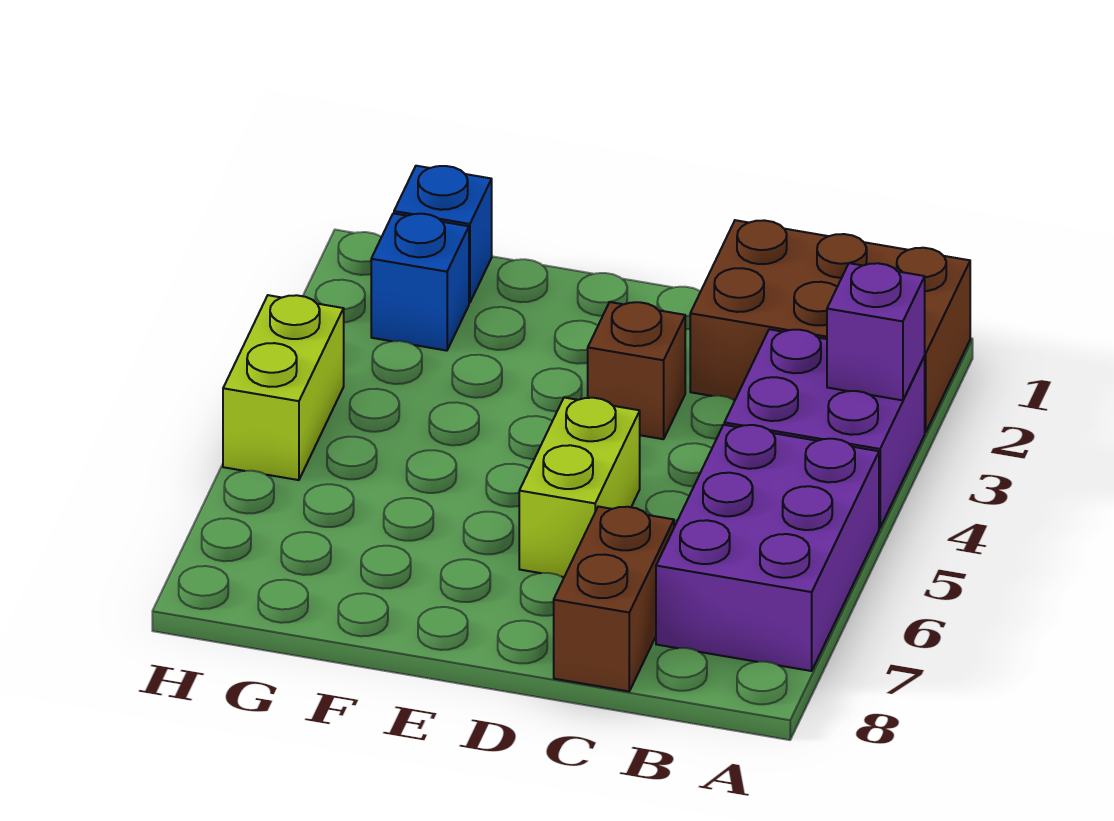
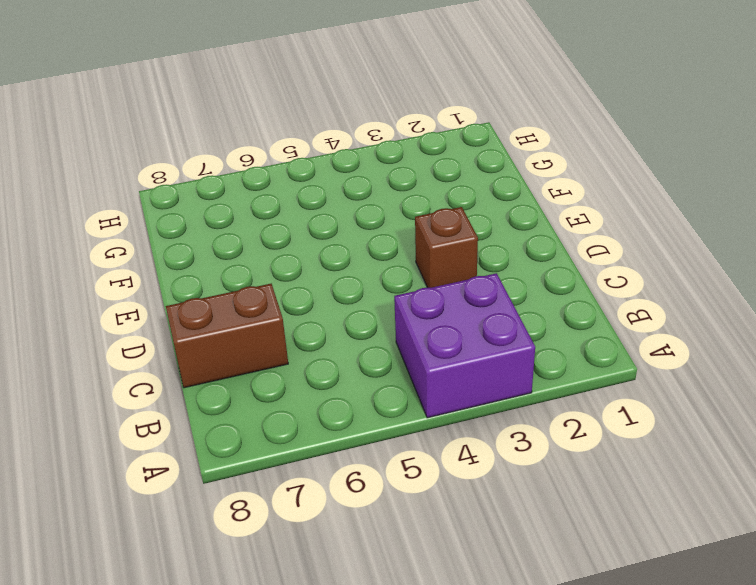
none -> brown brick A1:C2 level 1
none -> purple brick A5:B7 level 1

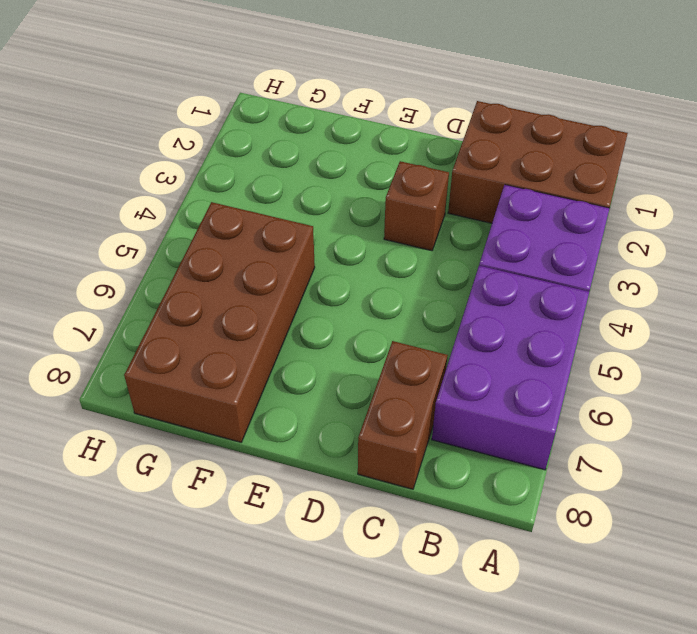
brown brick F5:G8 level 1 -> none
none -> lime brick D5:D6 level 1
none -> blue brick G1 level 1

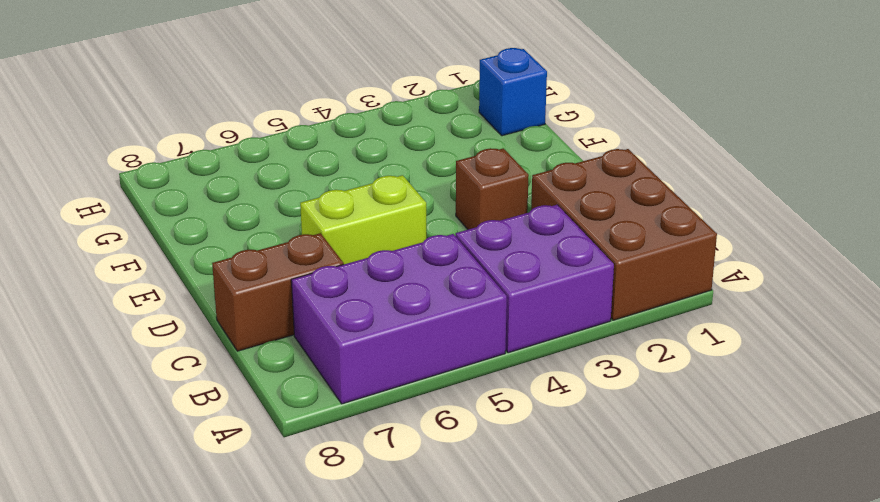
none -> blue brick G2 level 1
none -> lime brick H4:H5 level 1

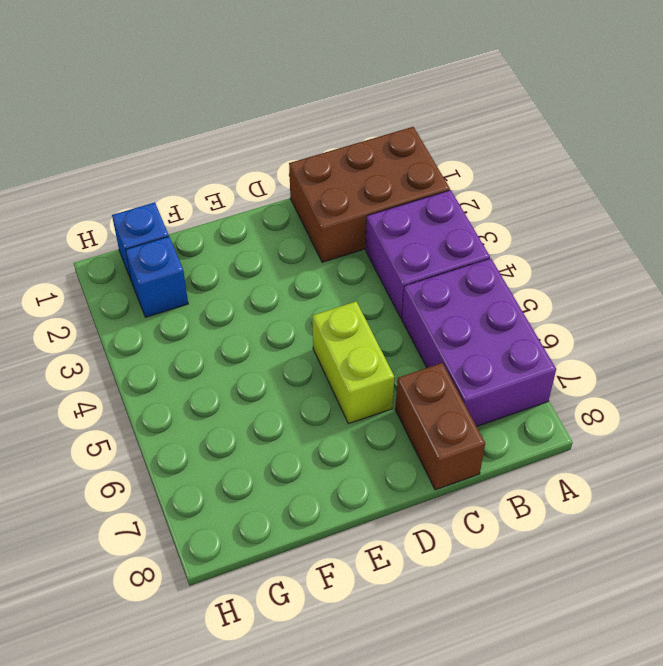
none -> brown brick D3 level 1
none -> lime brick H4:H5 level 1

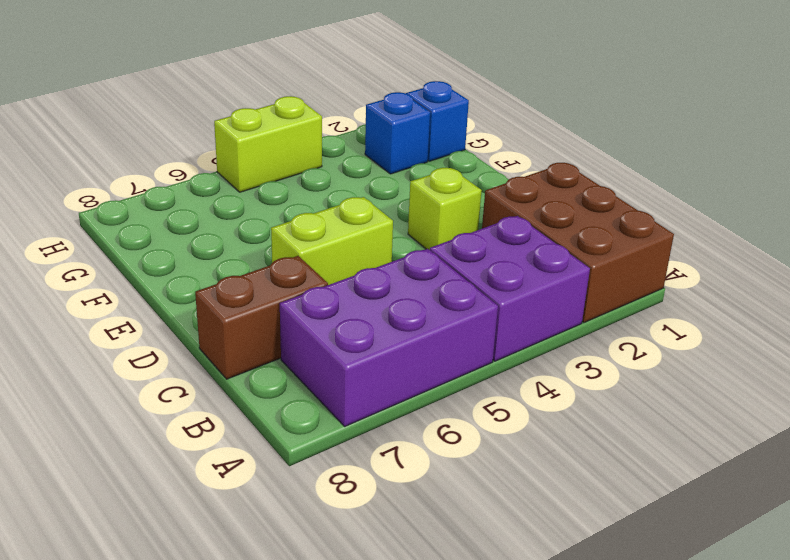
lime brick D3 level 1 -> brown brick D3 level 1
none -> purple brick A3 level 2

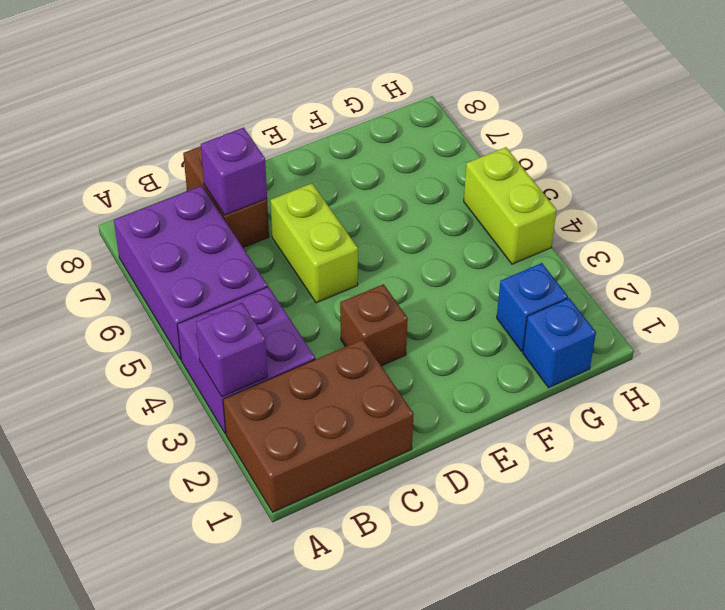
purple brick C7 level 2 -> none

